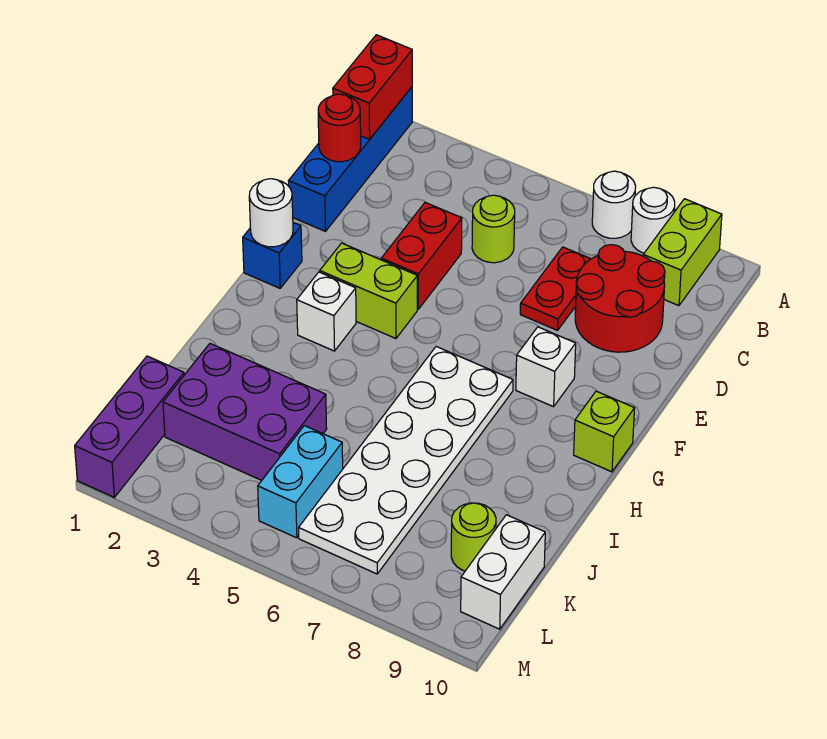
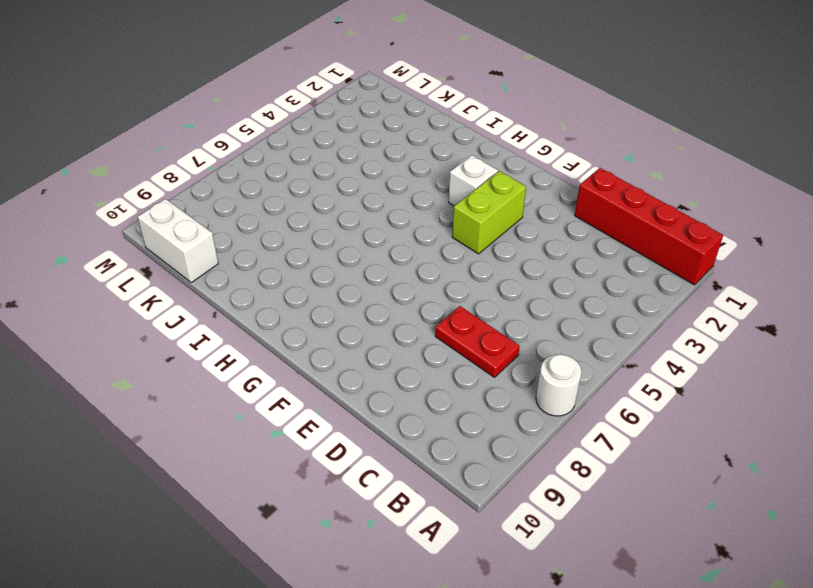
red brick A1:D1 level 1 -> blue brick A1:D1 level 1
none -> white round brick A8 level 1
none -> lime brick A9:B9 level 1
none -> lime round brick C5 level 1

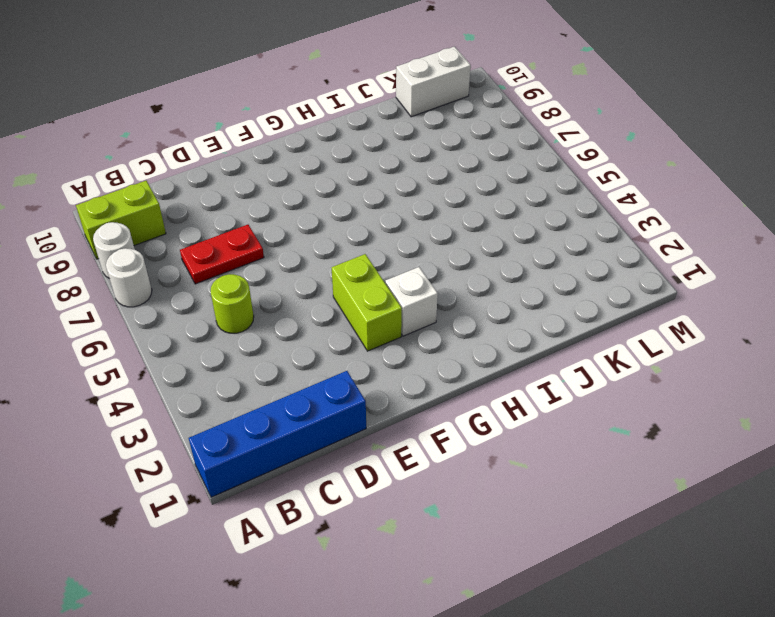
none -> red round brick C8:D9 level 1
none -> red brick D4:E4 level 1
none -> blue brick F1 level 1

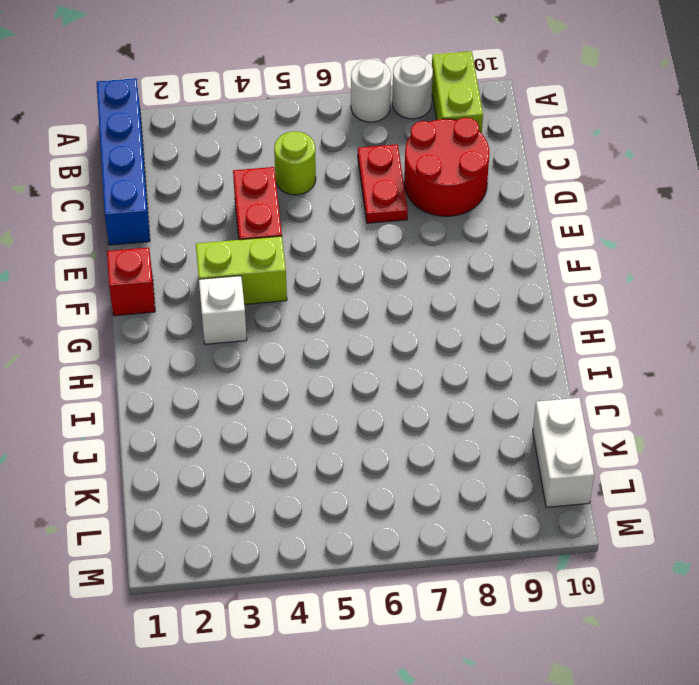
red brick F1 level 1 -> blue brick F1 level 1
none -> white brick F8 level 1
none -> white plate G6:L7 level 1
none -> lime brick G10 level 1

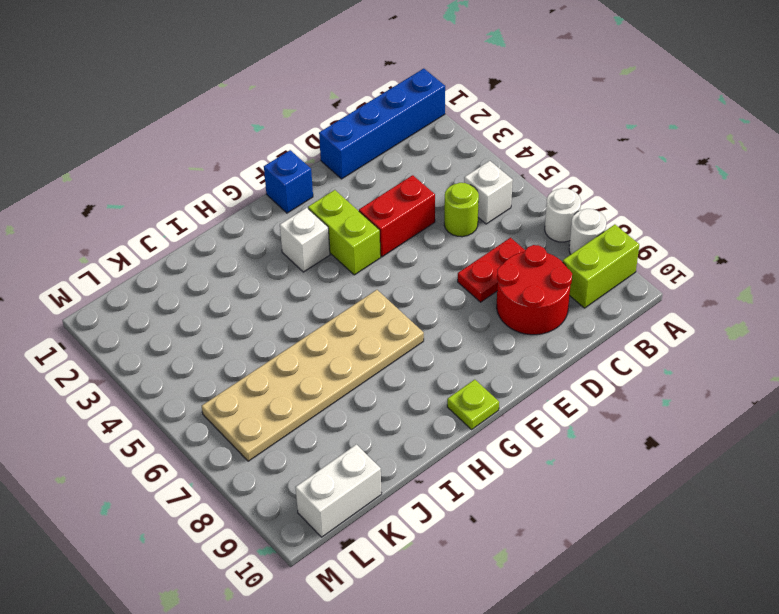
white brick B5 level 1 -> white brick F8 level 1
tan plate G6:L7 level 1 -> white plate G6:L7 level 1
lime plate G10 level 1 -> lime brick G10 level 1
none -> purple brick J2:K4 level 1
none -> purple brick K1:M1 level 1
none -> cyan brick K5:L5 level 1

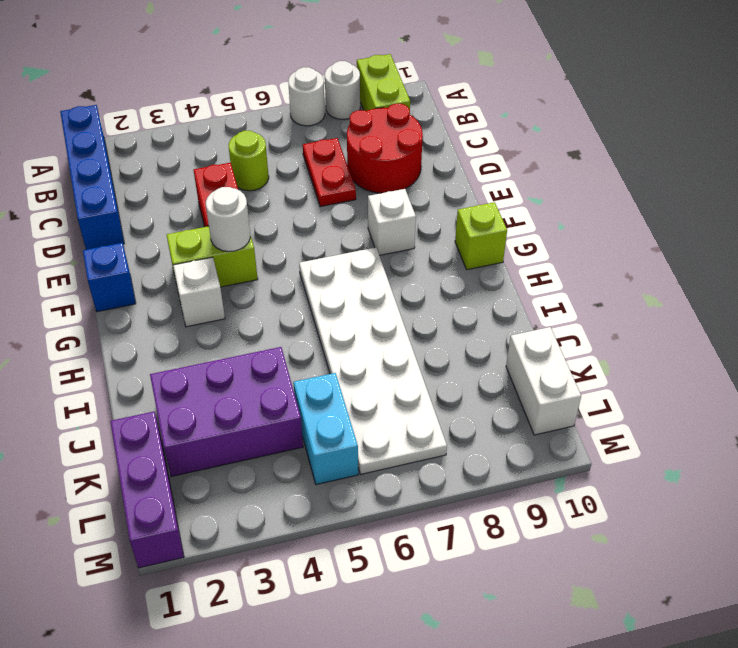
white round brick F4 level 2 -> white round brick F1 level 2
none -> lime round brick K9 level 1
none -> red brick A1:B1 level 2
none -> red round brick C1 level 2

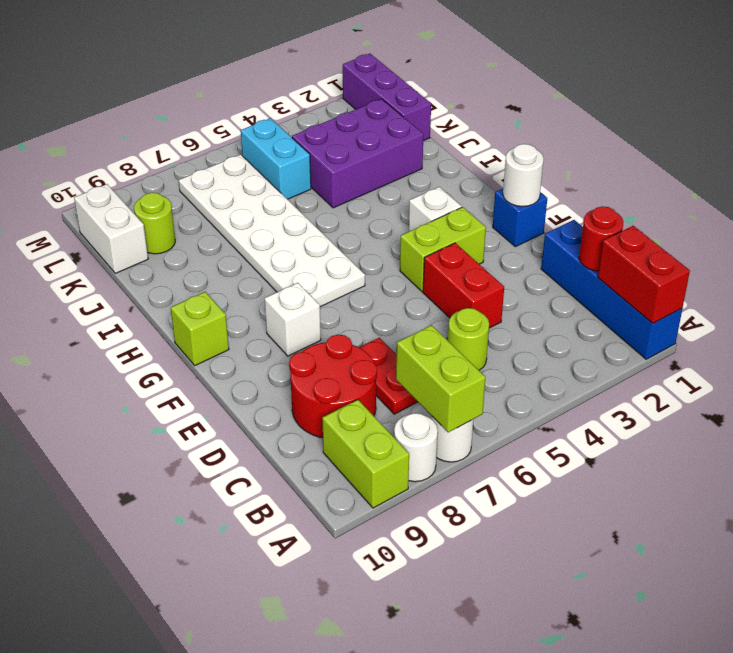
lime brick A7:B7 level 2 -> none

